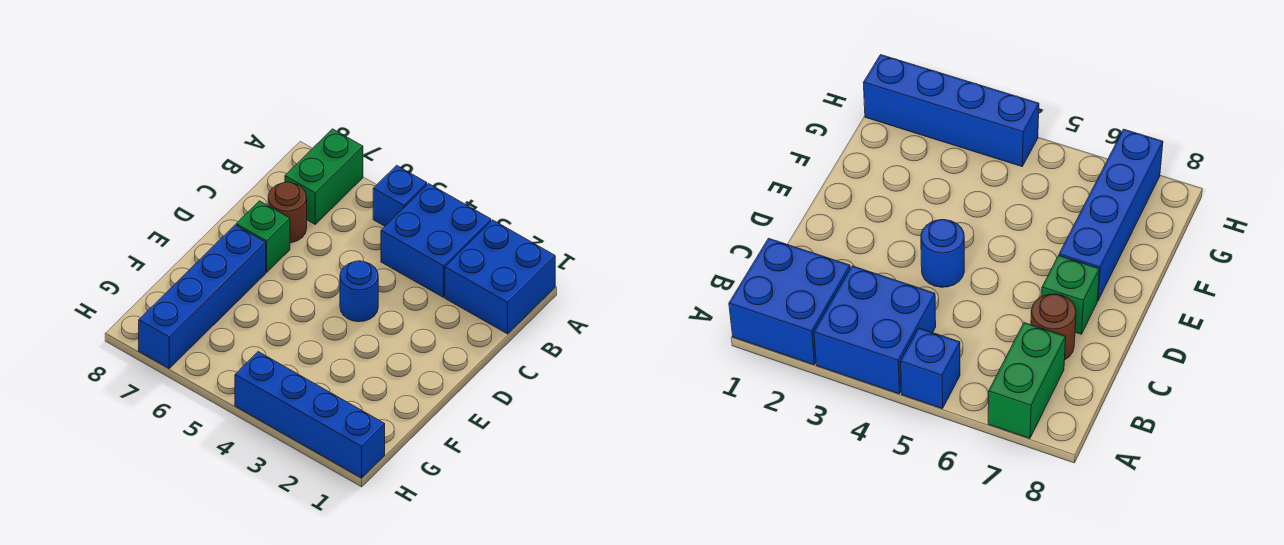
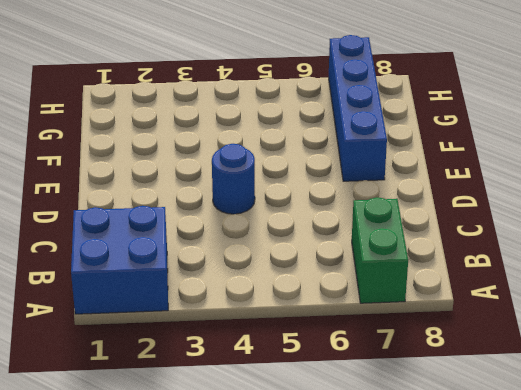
none -> blue brick A3:B4 level 1
none -> blue brick A5 level 1

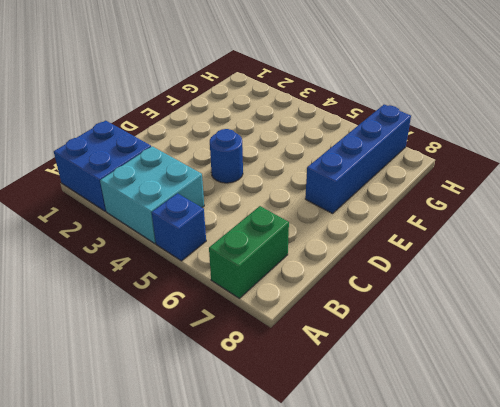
cyan brick A3:B4 level 1 -> blue brick A3:B4 level 1
none -> brown round brick C7 level 1
none -> green brick D7 level 1

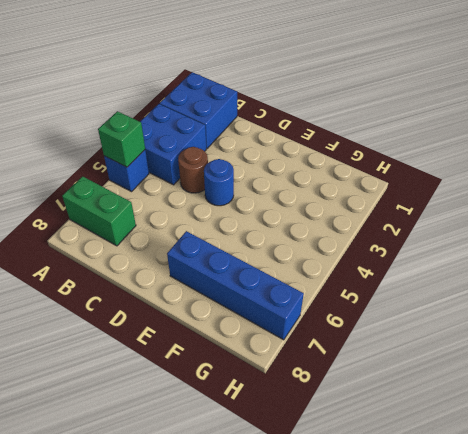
green brick A5 level 2 -> green brick D7 level 1
brown round brick C4 level 1 -> brown round brick C7 level 1
none -> blue brick H1:H4 level 1

